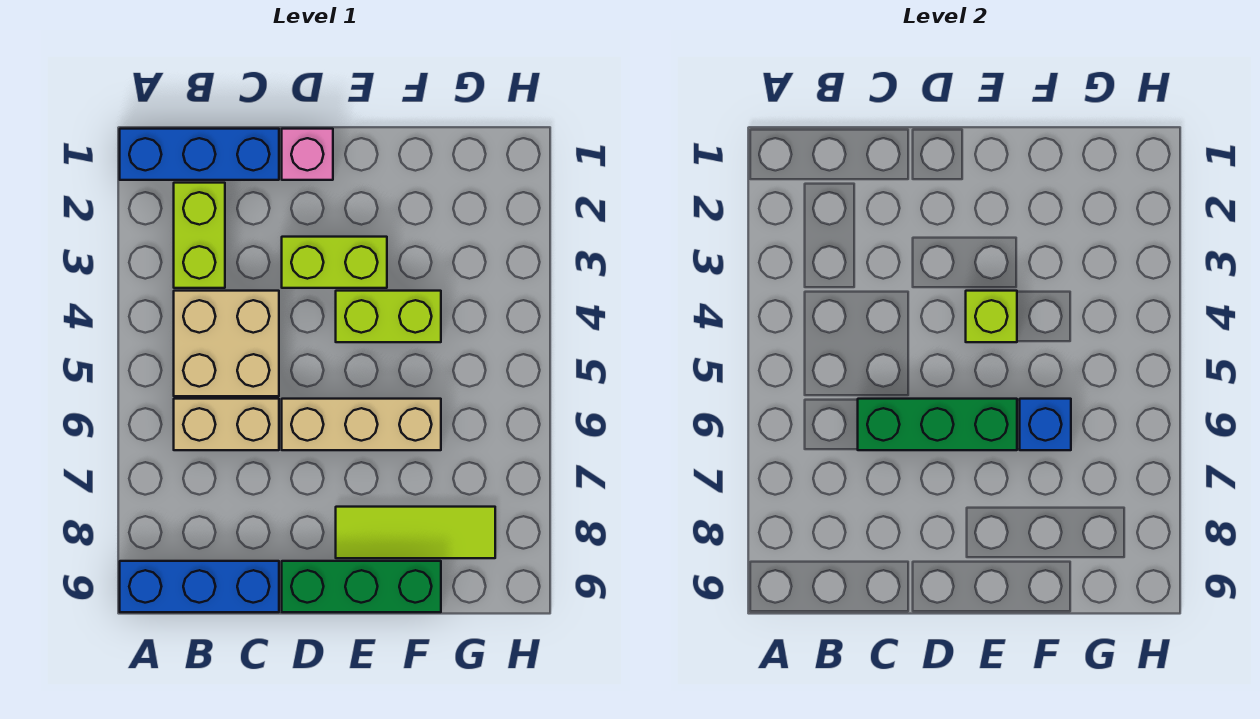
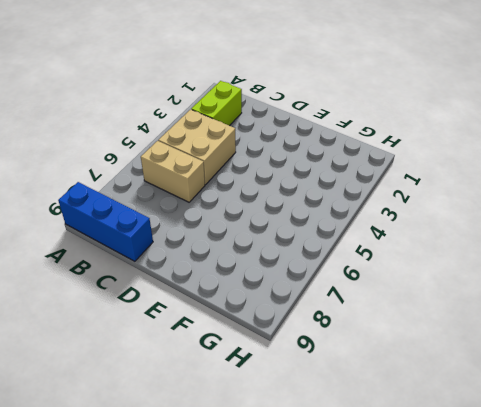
none -> blue brick A1:C1 level 1
none -> pink brick D1 level 1
none -> lime brick D3:E3 level 1

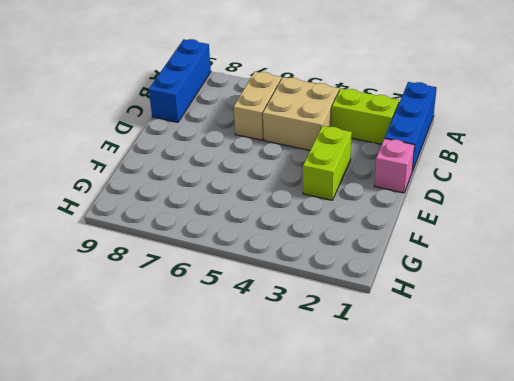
none -> tan brick D6:F6 level 1
none -> green brick D9:F9 level 1
none -> lime brick E4:F4 level 1

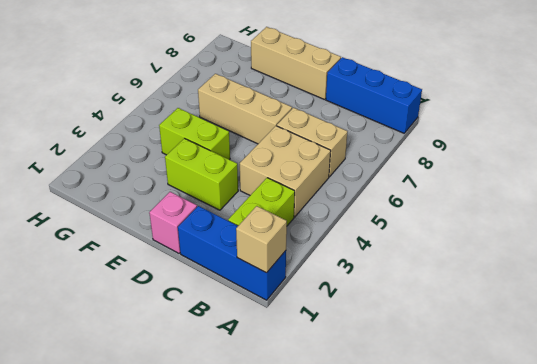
tan brick A1 level 2 -> none
tan brick D9:F9 level 1 -> green brick D9:F9 level 1
none -> lime tile E8:G8 level 1
none -> green brick C6:E6 level 2
none -> lime brick E4 level 2

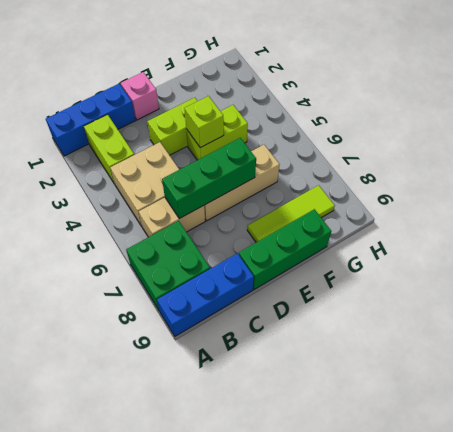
green brick A7:B8 level 1 -> none
none -> blue brick F6 level 2

